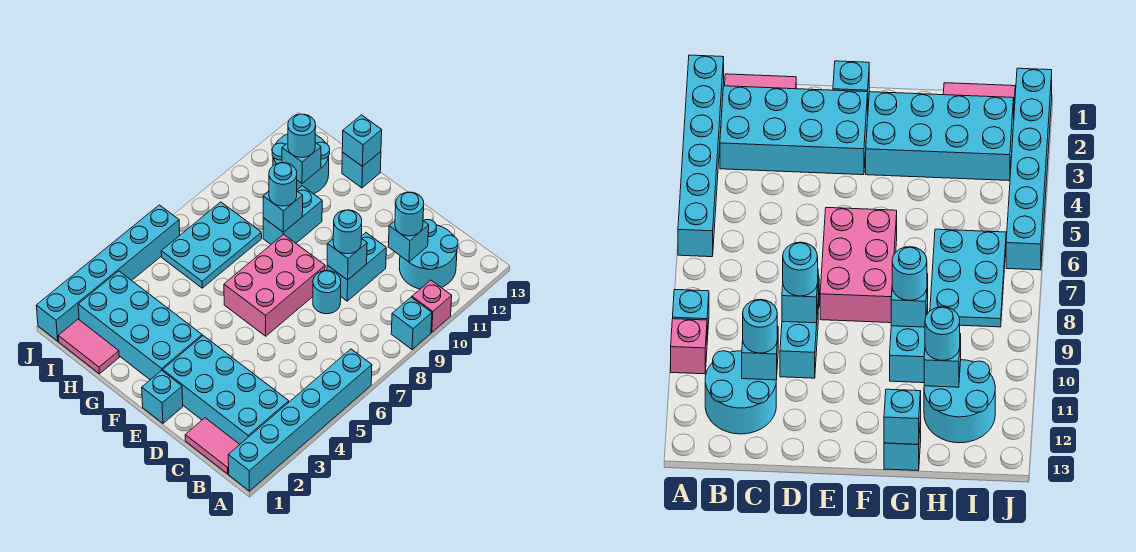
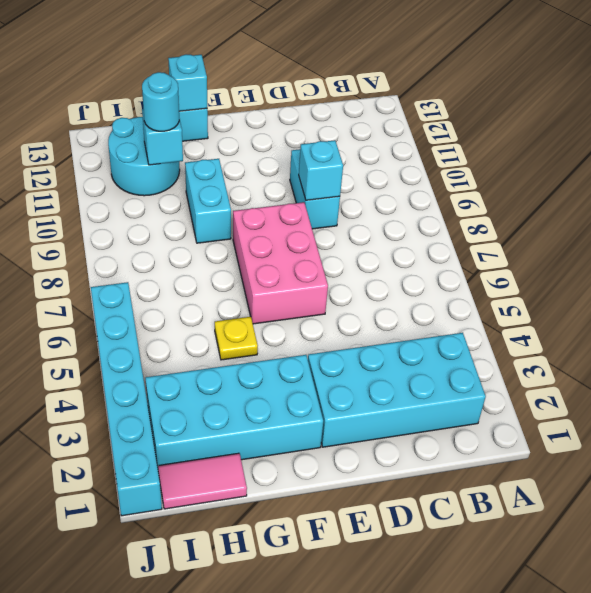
yellow plate G5 level 1 -> none
none -> cyan brick A1:A6 level 1
none -> cyan brick A9 level 1
none -> pink brick A10 level 1

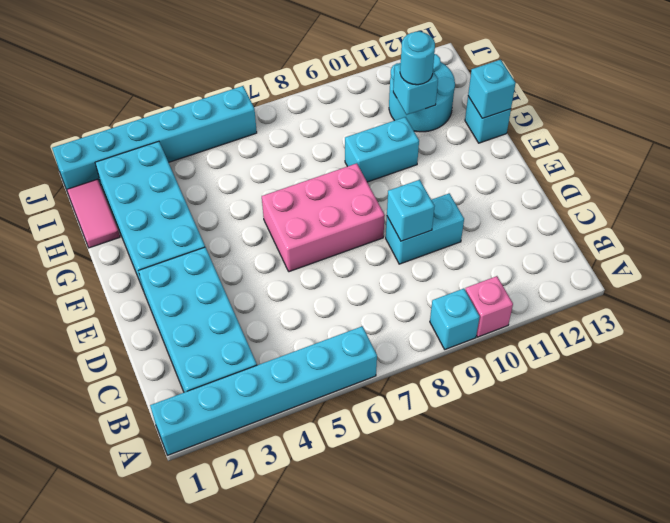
none -> pink tile B1:C1 level 1
none -> cyan round brick B11:C12 level 1
none -> cyan round brick D8 level 1

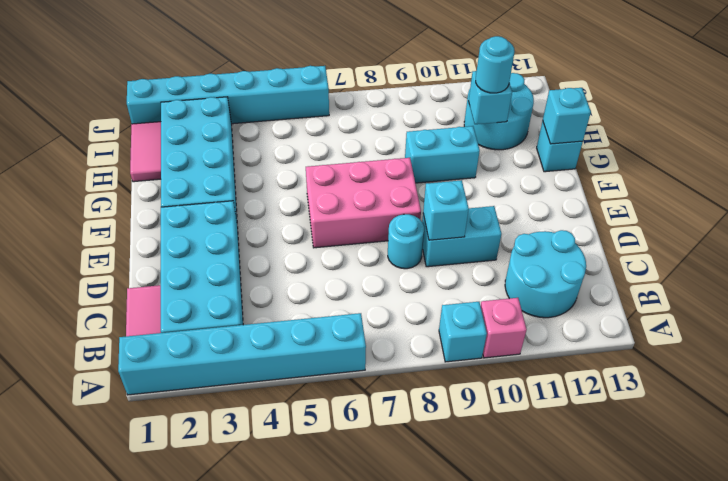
none -> cyan brick E1 level 1
none -> cyan plate H6:I8 level 1
none -> cyan brick C11 level 2

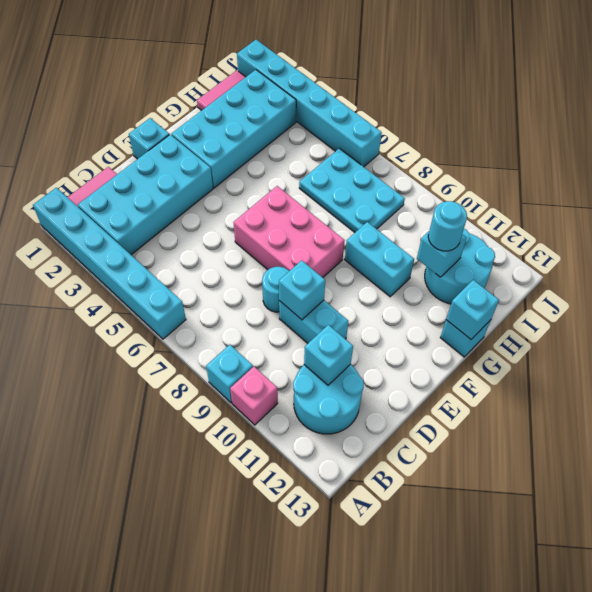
none -> cyan brick G9 level 2
none -> cyan round brick C11 level 3
none -> cyan round brick D9 level 3

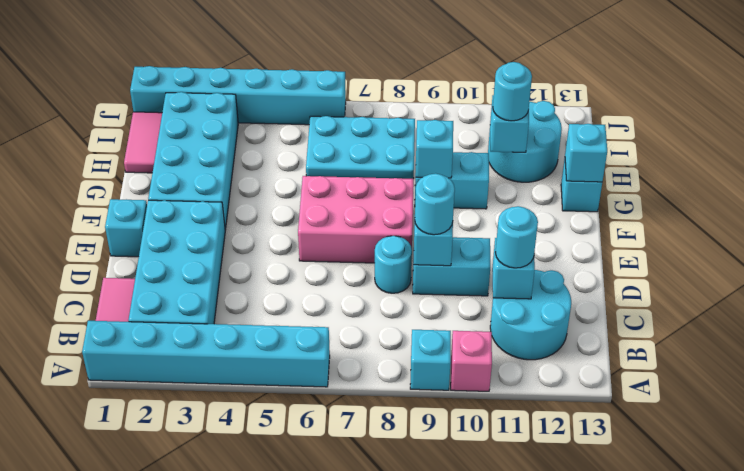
none -> cyan round brick G9 level 3

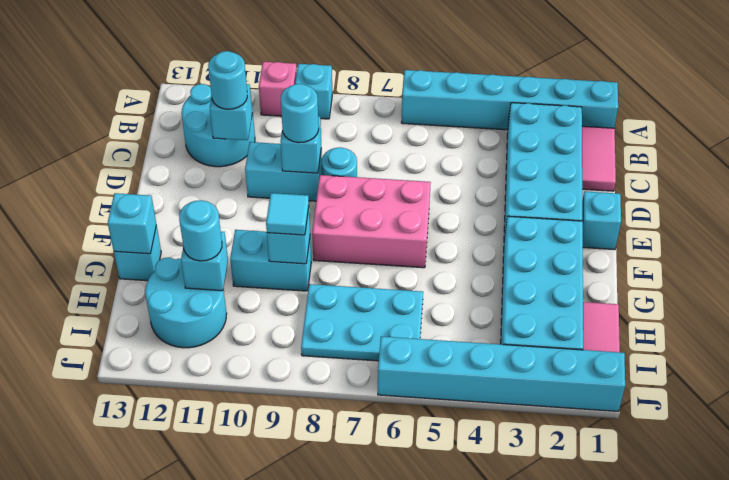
cyan tile G9 level 3 -> cyan round brick G9 level 3

